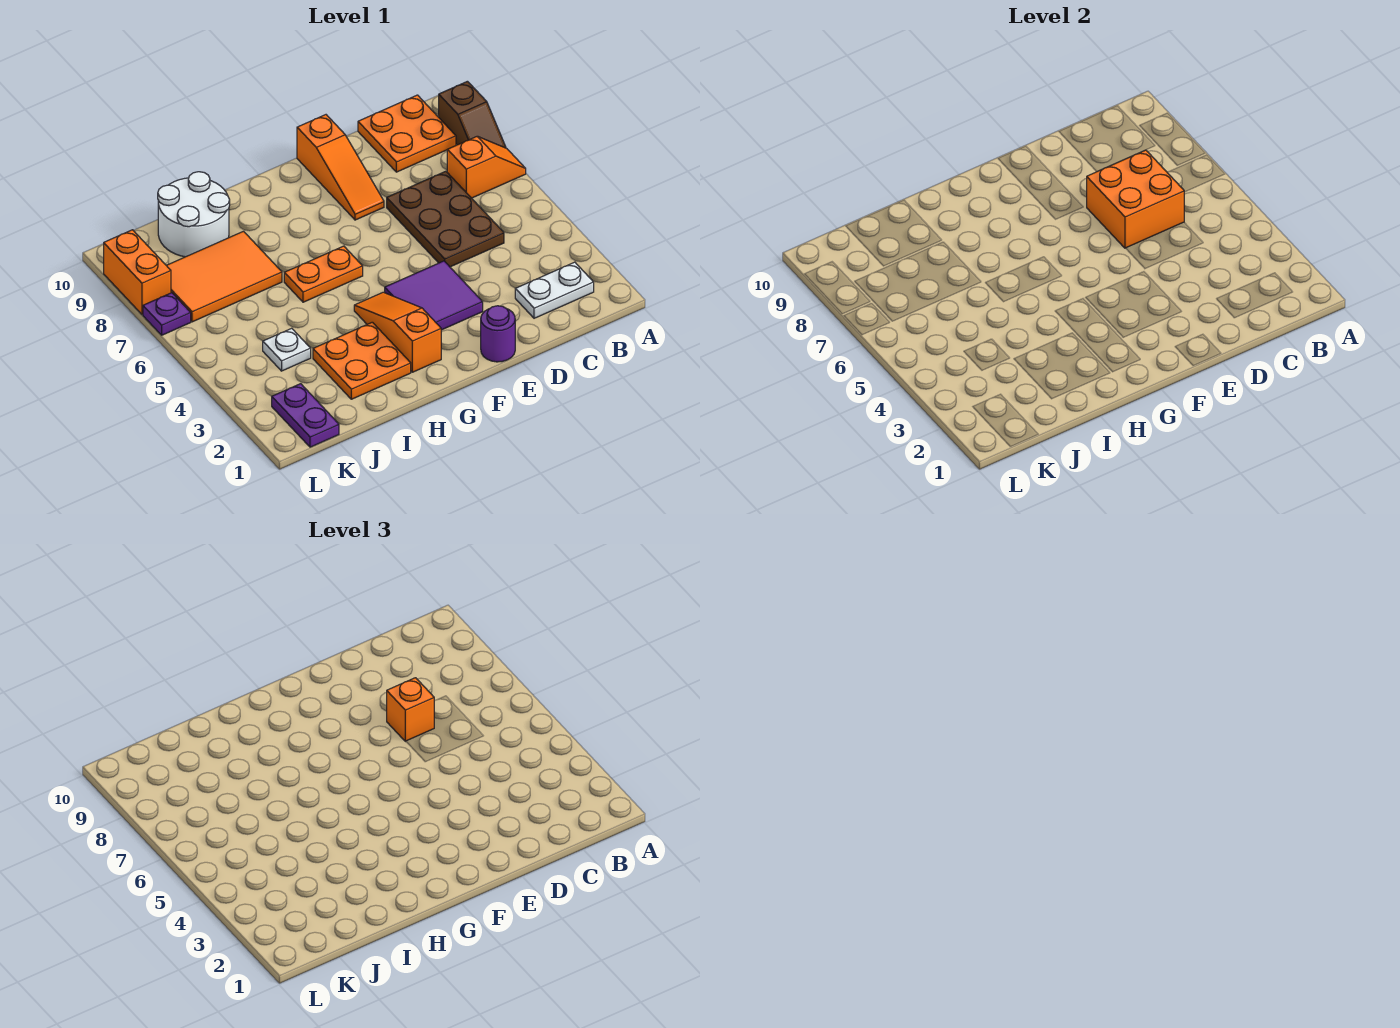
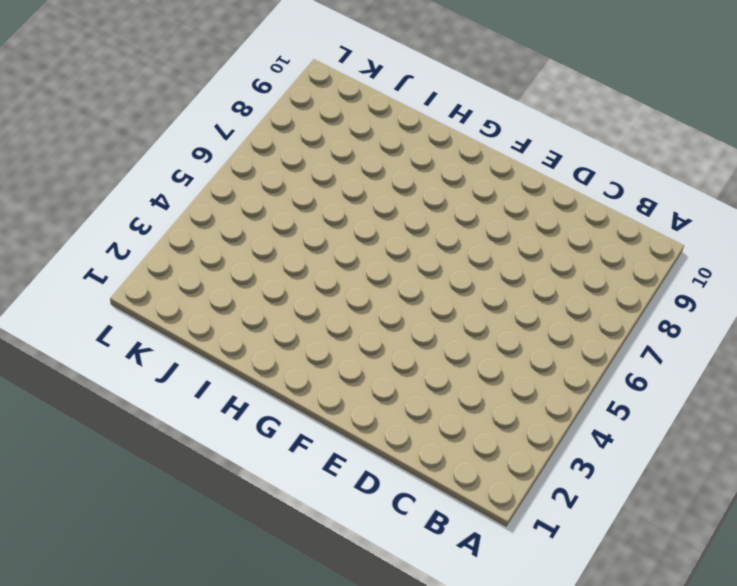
none -> orange slope A7:B7 level 1 top B
none -> brown slope A8:A9 level 1 top 9
none -> white plate B2:C2 level 1

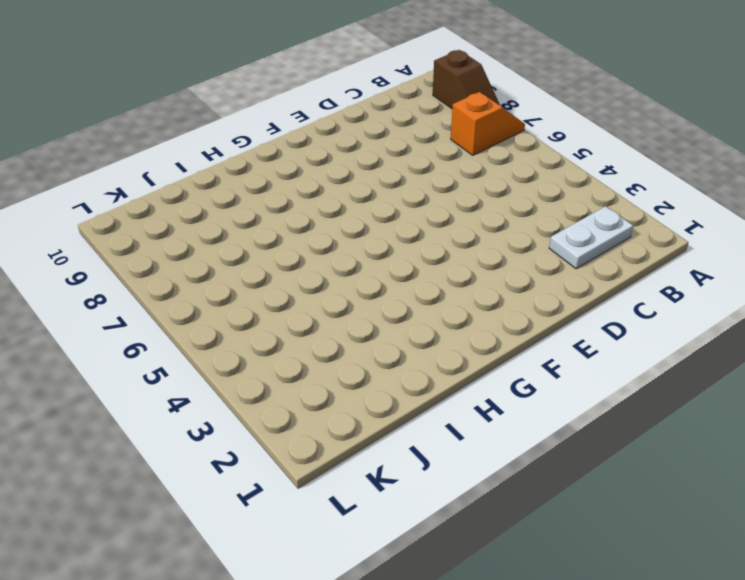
none -> orange plate B9:C10 level 1
none -> brown plate C5:D7 level 1
none -> purple round brick E1 level 1

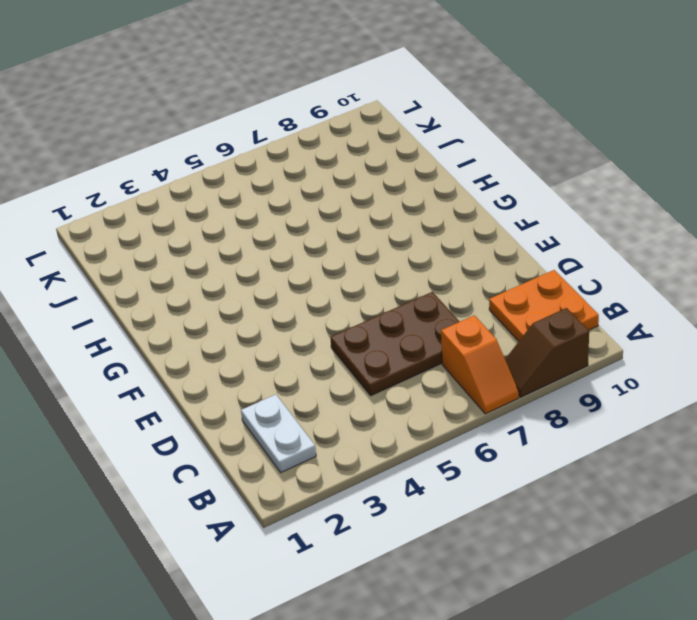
none -> purple round brick E1 level 1
none -> purple tile E3:F4 level 1
none -> orange slope E8:E10 level 1 top 10

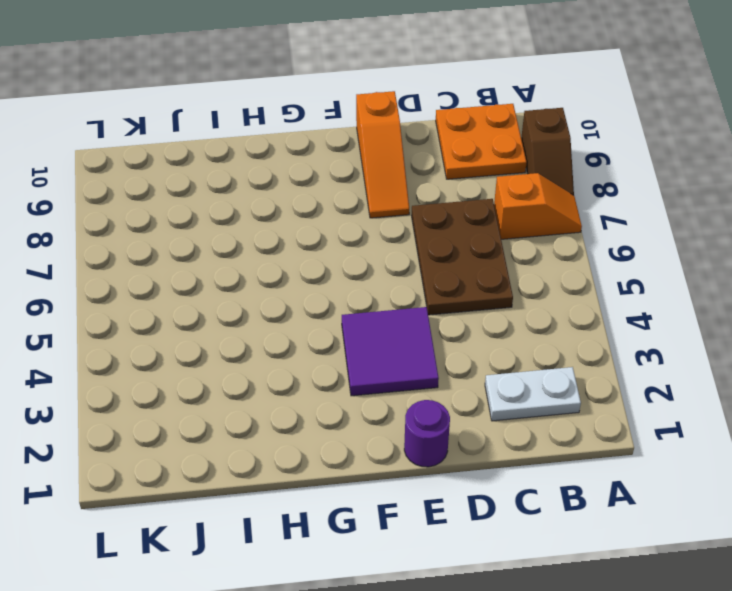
none -> orange slope G2:G4 level 1 top 2
none -> orange plate G6:H6 level 1
none -> orange plate H2:I3 level 1

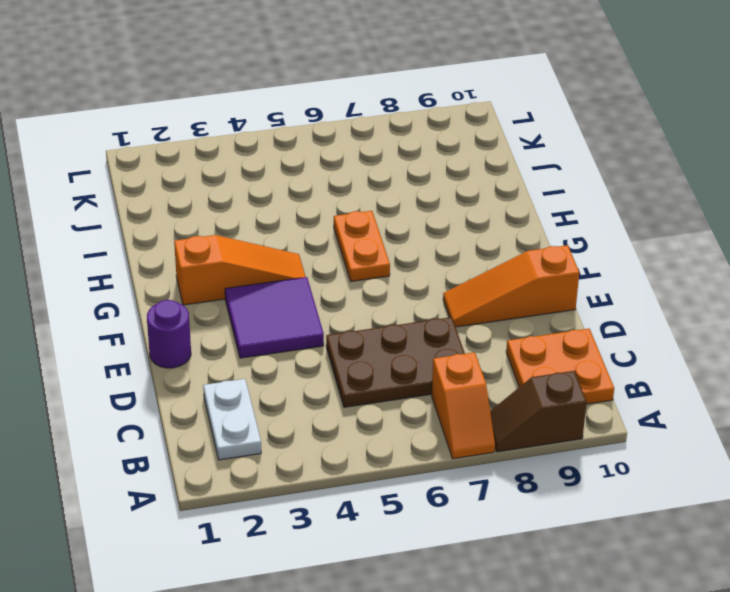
none -> orange plate H2:I3 level 1
none -> orange tile I7:K8 level 1
none -> white round brick I9:J10 level 1

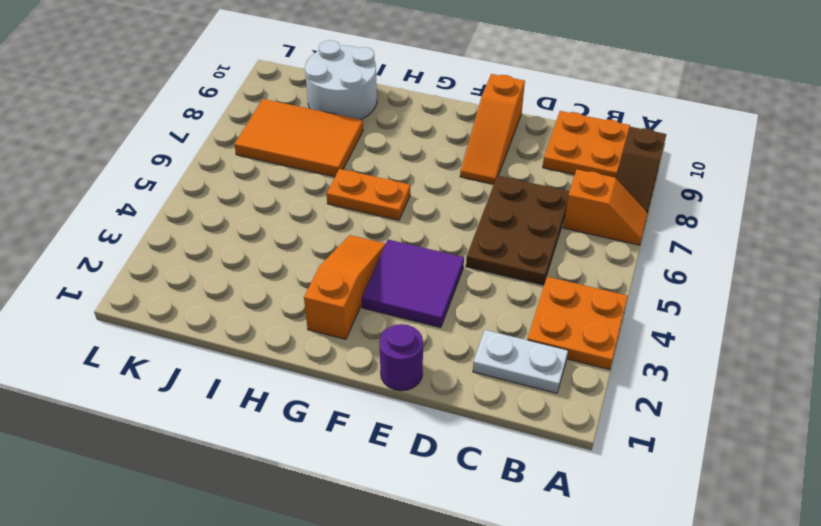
orange plate A3:B4 level 1 -> orange plate H2:I3 level 1
none -> white plate J4 level 1
none -> purple plate K1:K2 level 1
none -> purple plate L7 level 1

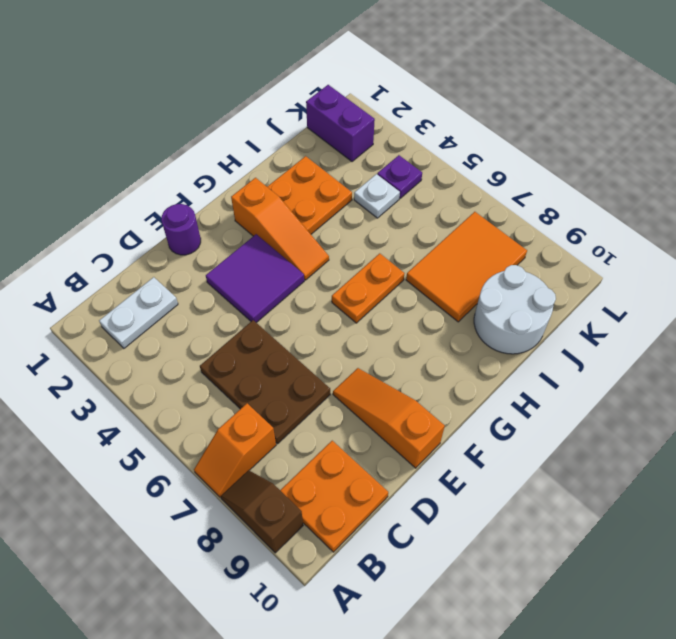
purple brick K1:K2 level 1 -> purple plate K1:K2 level 1
purple plate K4 level 1 -> purple plate L7 level 1
none -> orange brick L8:L9 level 1
none -> orange brick C6:D7 level 2
none -> orange brick D7 level 3

